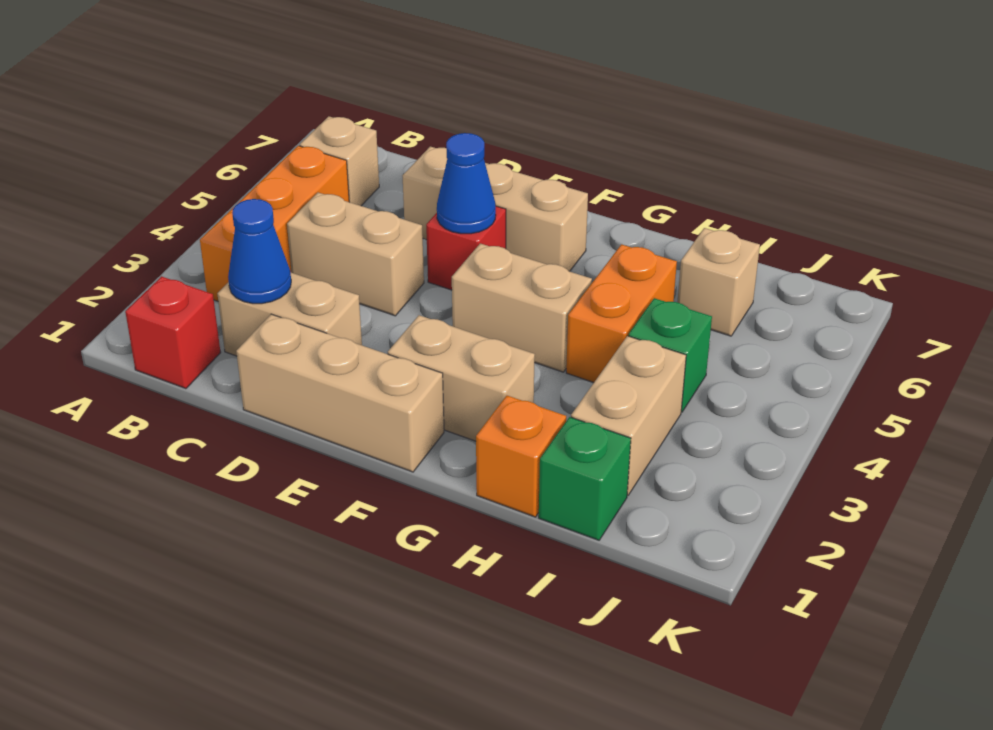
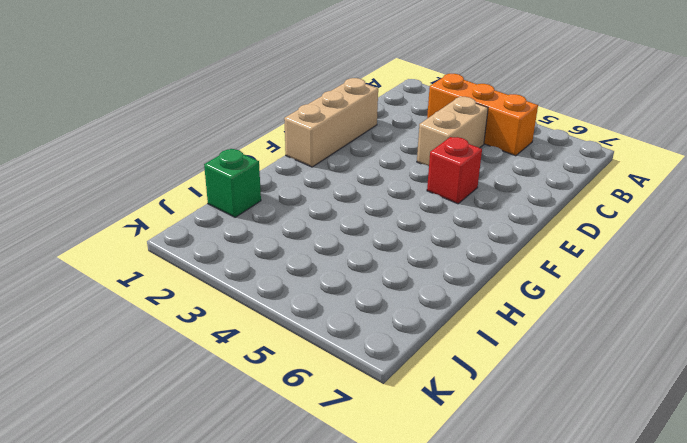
none -> red brick B1 level 1
none -> tan brick B6 level 1
none -> tan brick C2:D2 level 1

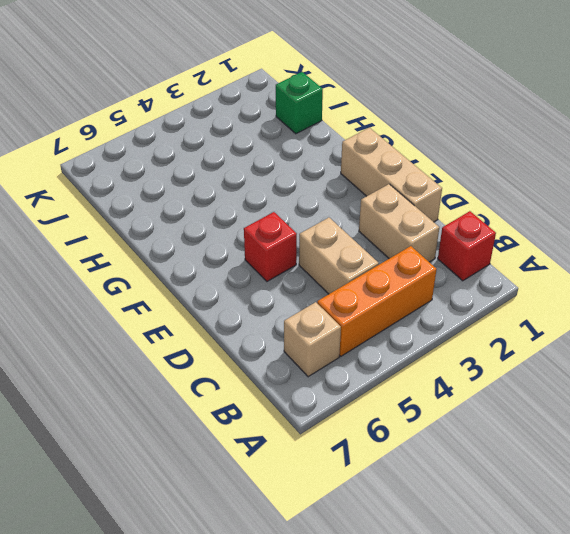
none -> tan brick D6:F6 level 1
none -> tan brick F2:G2 level 1
none -> tan brick F4:G4 level 1

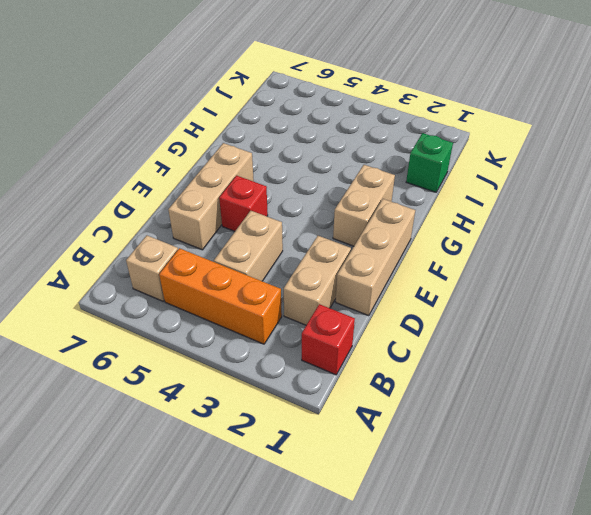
none -> tan brick F4:G4 level 1
none -> orange brick H1 level 1
none -> orange brick H4:H5 level 1

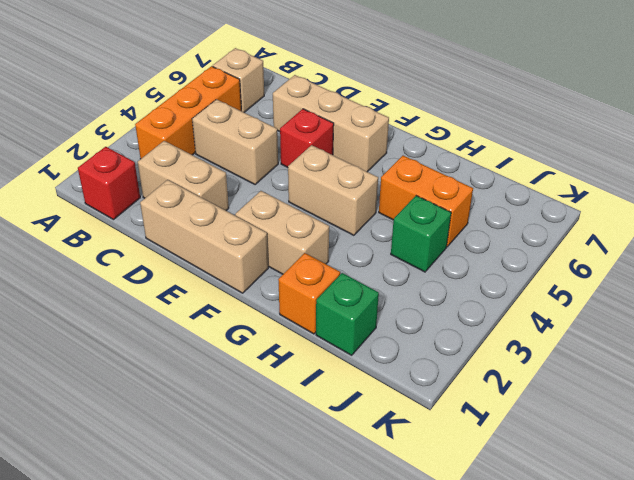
orange brick H5:I5 level 1 -> orange brick H4:H5 level 1
none -> tan brick I2:I3 level 1
none -> tan brick I6 level 1
none -> blue cone C2 level 2

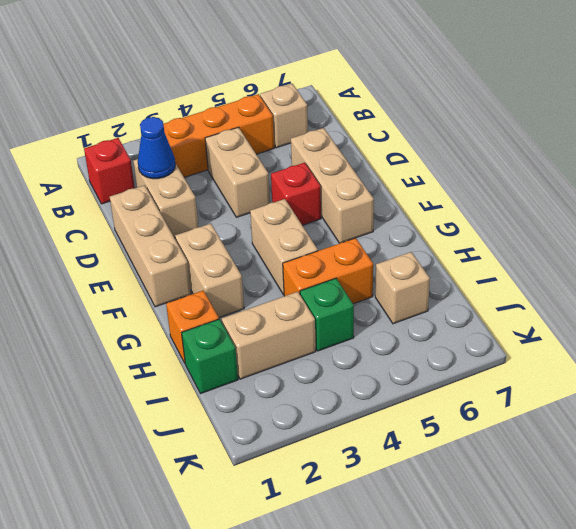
none -> blue cone E5 level 2

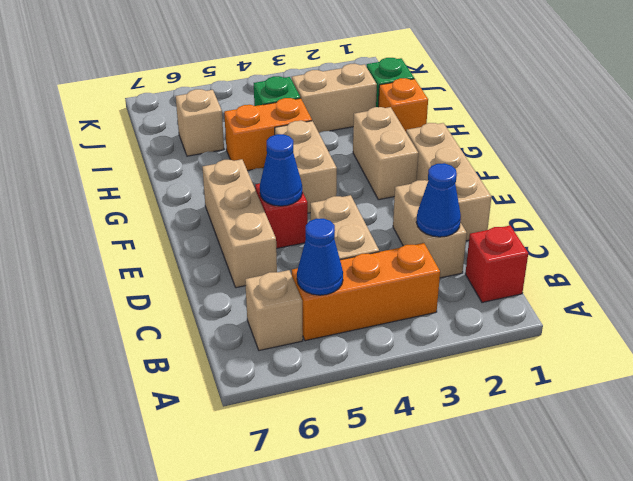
blue cone B5 level 2 -> none

